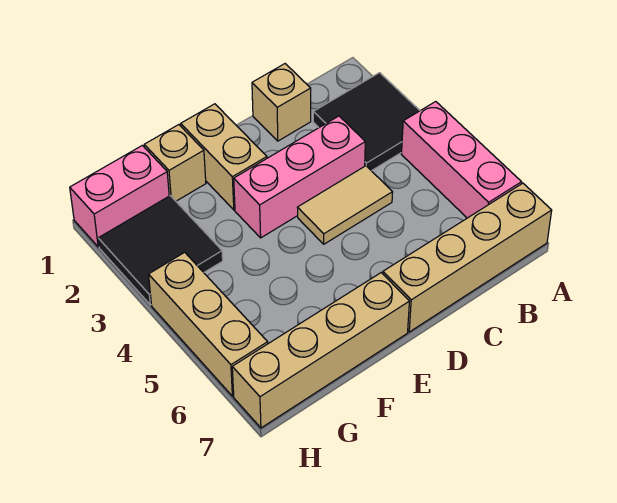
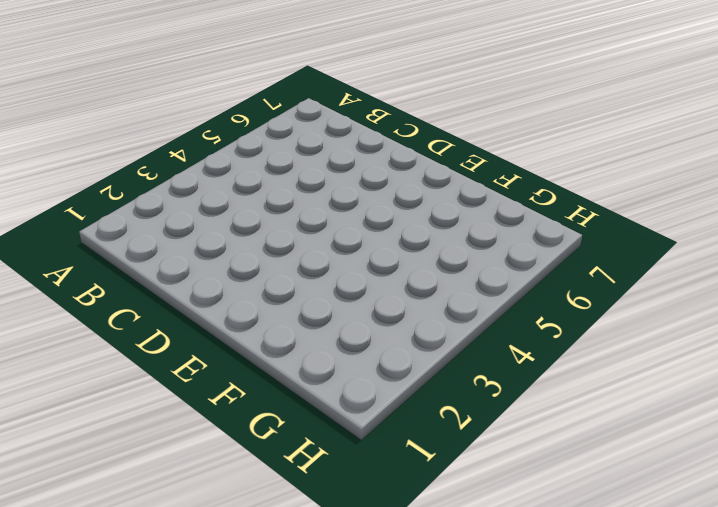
none -> black tile A2:B3 level 1
none -> pink brick A4:A6 level 1
none -> tan brick A7:D7 level 1

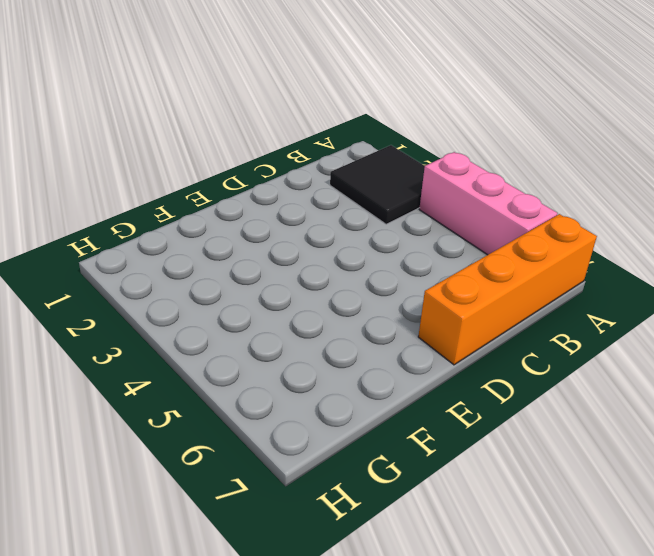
orange brick A7:D7 level 1 -> tan brick A7:D7 level 1
none -> tan brick C1 level 1
none -> pink brick C3:E3 level 1
none -> tan tile C4:D4 level 1

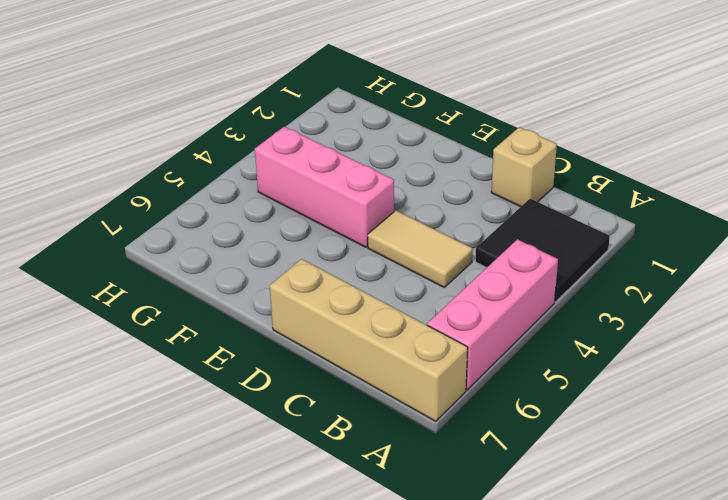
pink brick E4:G4 level 1 -> pink brick C3:E3 level 1
none -> tan brick E1:E2 level 1
none -> tan brick E7:H7 level 1
none -> tan brick F1 level 1

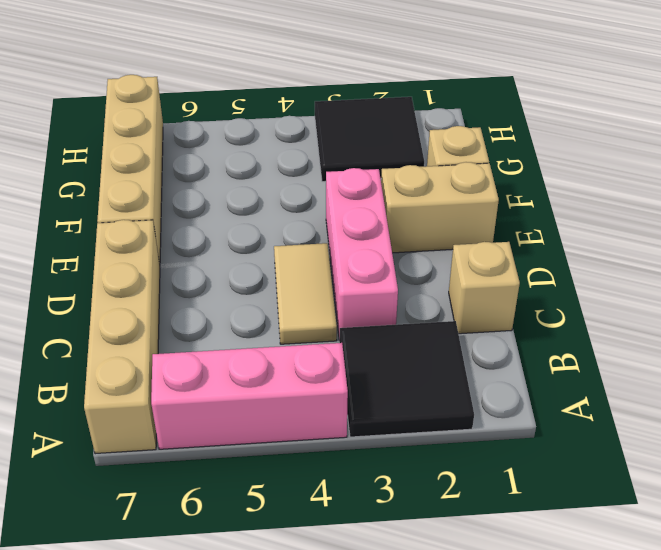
none -> pink brick G1:H1 level 1
none -> tan brick H4:H6 level 1

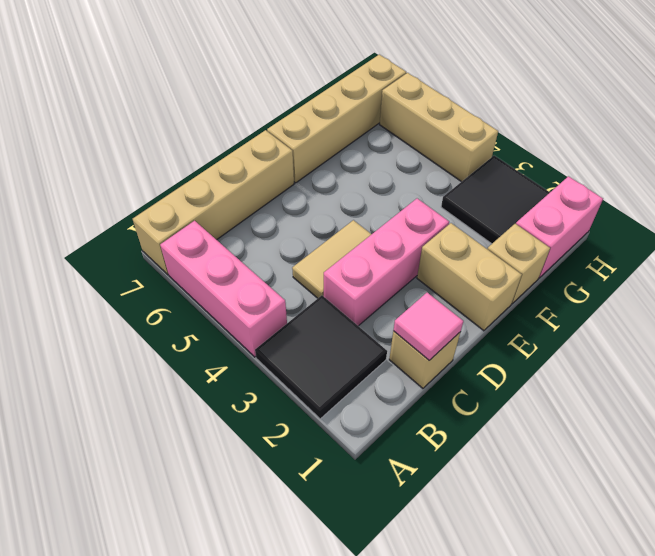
pink tile C1 level 2 -> none

